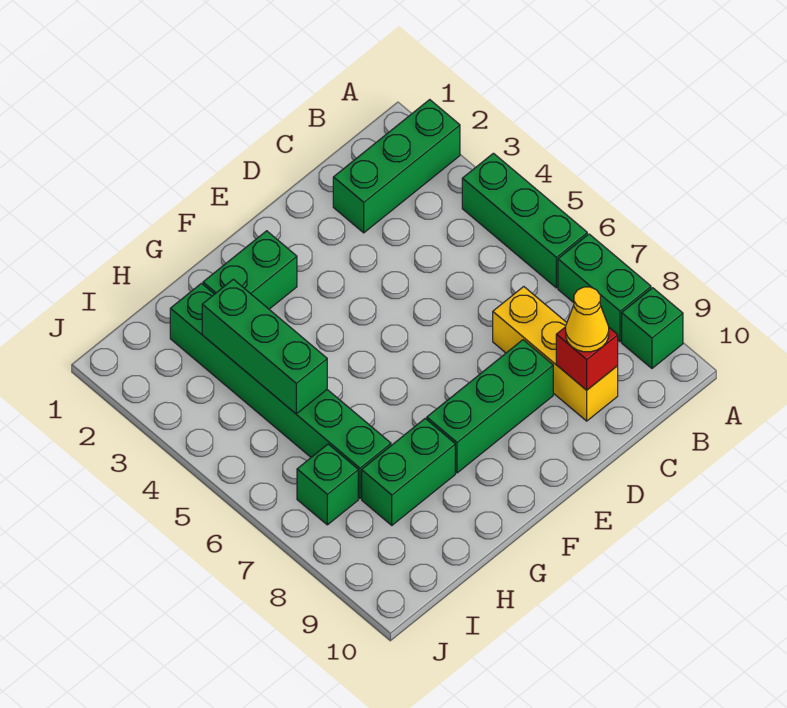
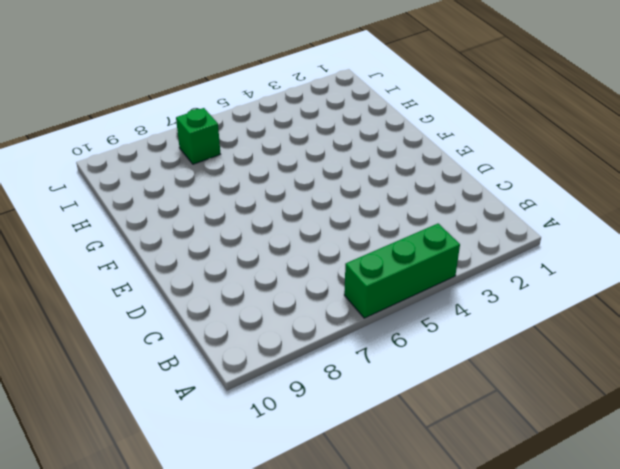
none -> green brick A2:C2 level 1
none -> green brick A7:A8 level 1
none -> green brick A9 level 1

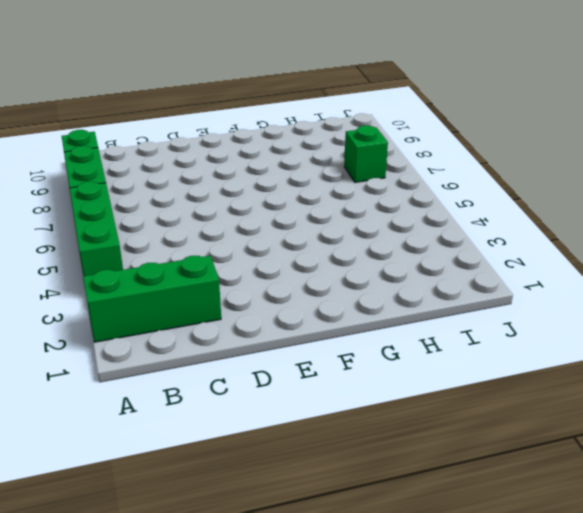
none -> yellow brick C7:C9 level 1
none -> green brick D8:F8 level 1
none -> green brick F2:G2 level 1

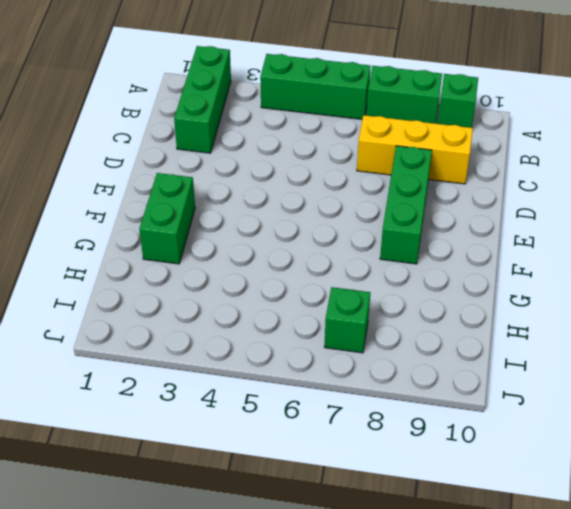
none -> green brick G8:H8 level 1
none -> green brick H2:H7 level 1
none -> red brick C9 level 2

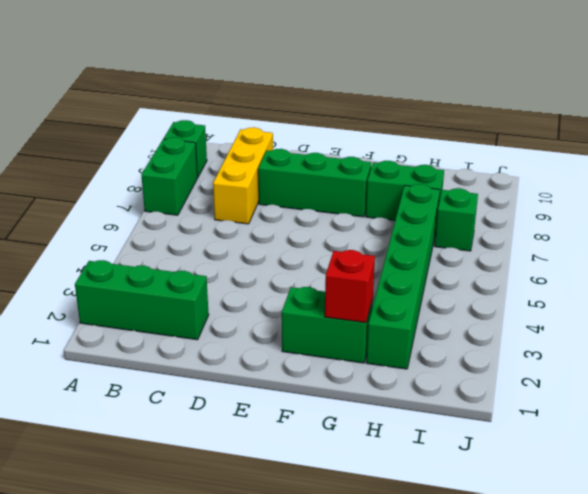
red brick G2 level 2 -> red brick C9 level 2
none -> green brick A4:A6 level 1
none -> green brick H3:H5 level 2
none -> yellow cone C9 level 3

